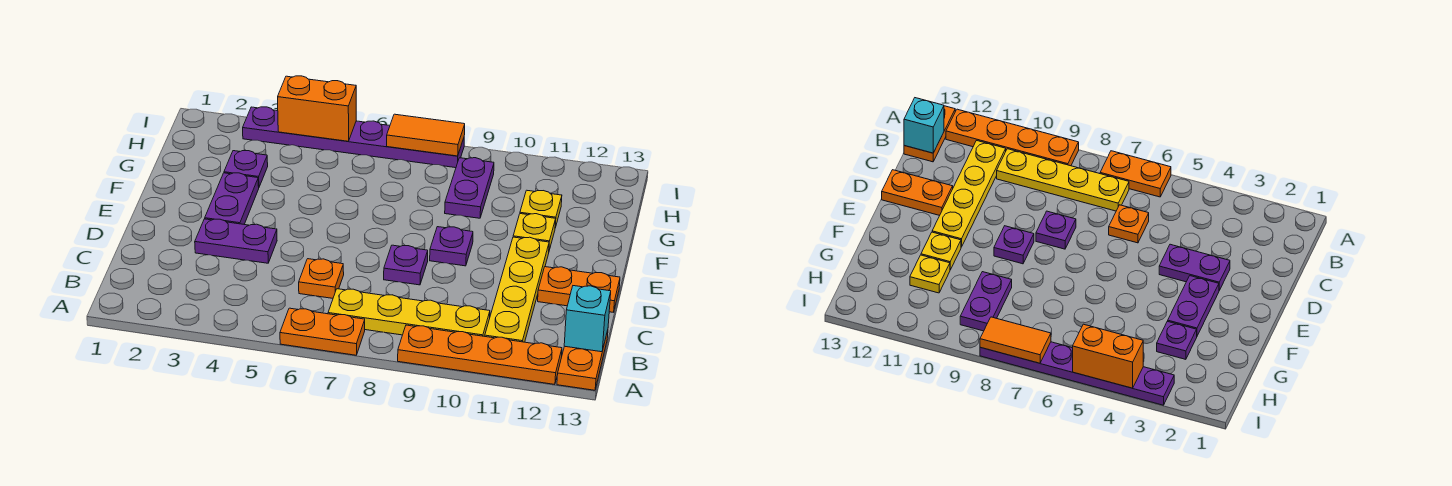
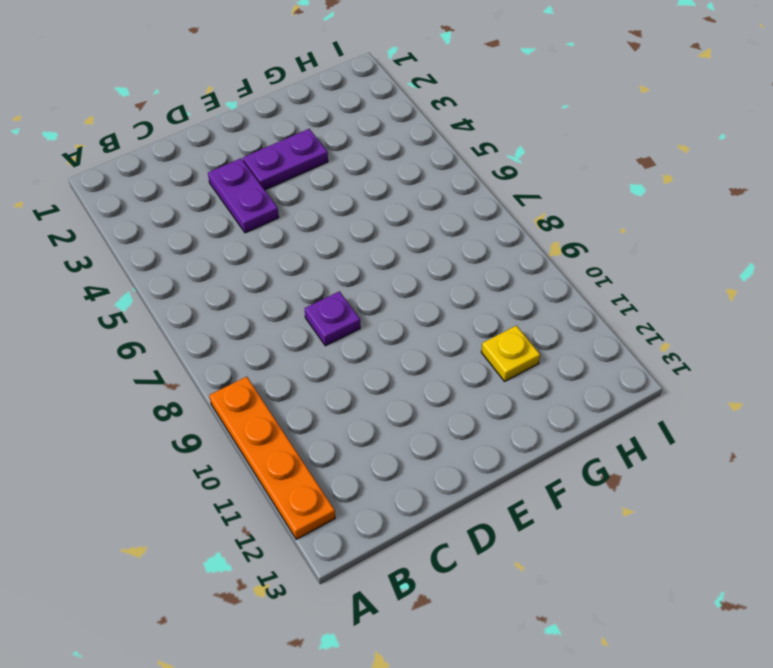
none -> orange plate A6:A7 level 1
none -> orange plate A13:B13 level 1
none -> yellow plate B7:B10 level 1

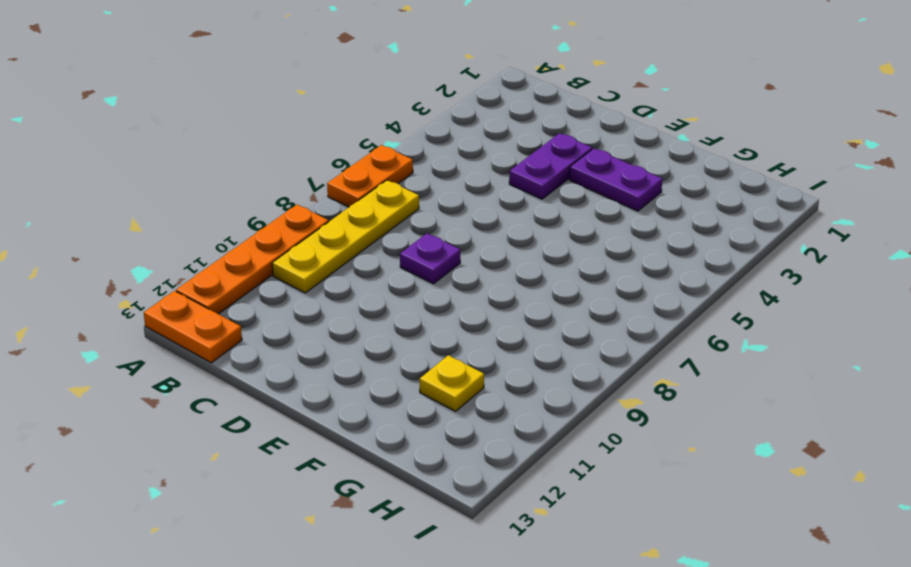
none -> yellow plate B11:E11 level 1
none -> orange plate C6 level 1
none -> orange plate D12:D13 level 1

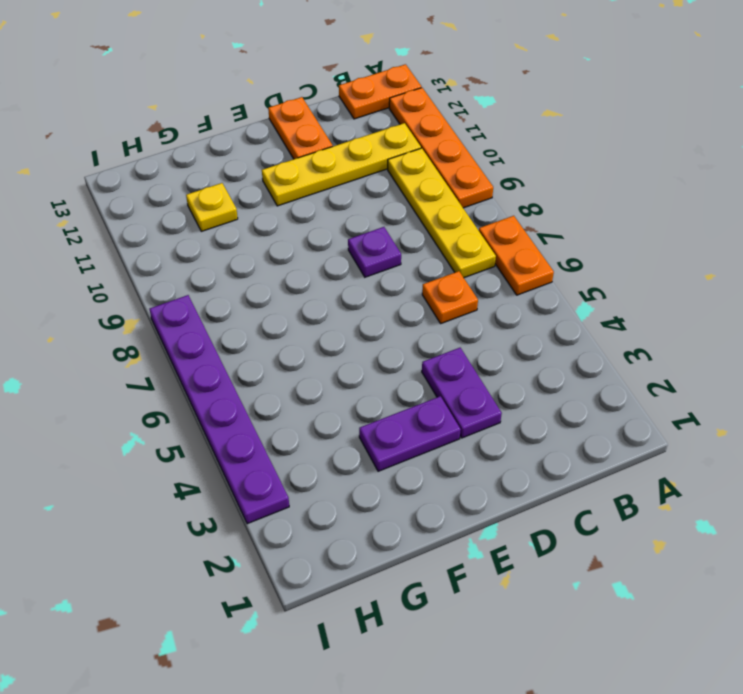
none -> purple plate E9 level 1
none -> yellow plate F11 level 1
none -> purple plate G3 level 1

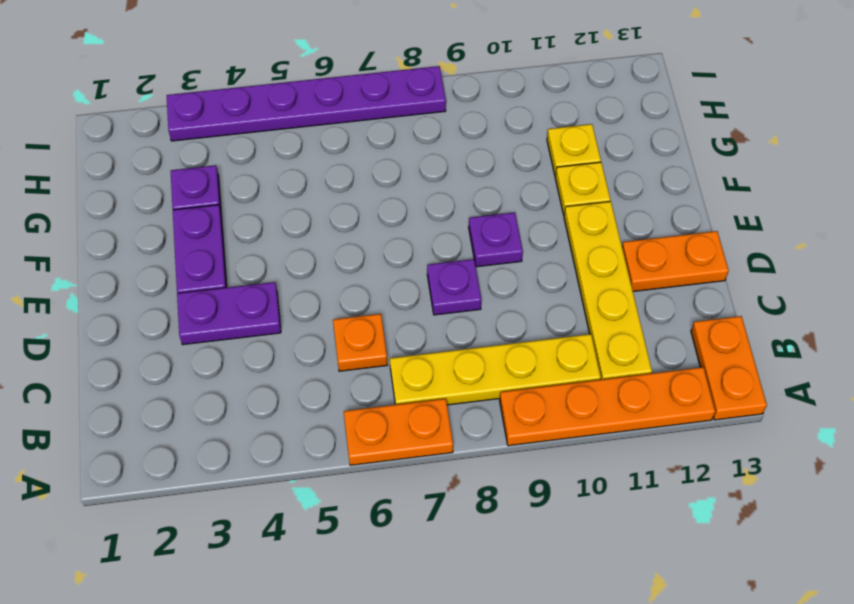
none -> purple plate G9:H9 level 1
none -> cyan brick B13 level 2
none -> orange brick I4:I5 level 2

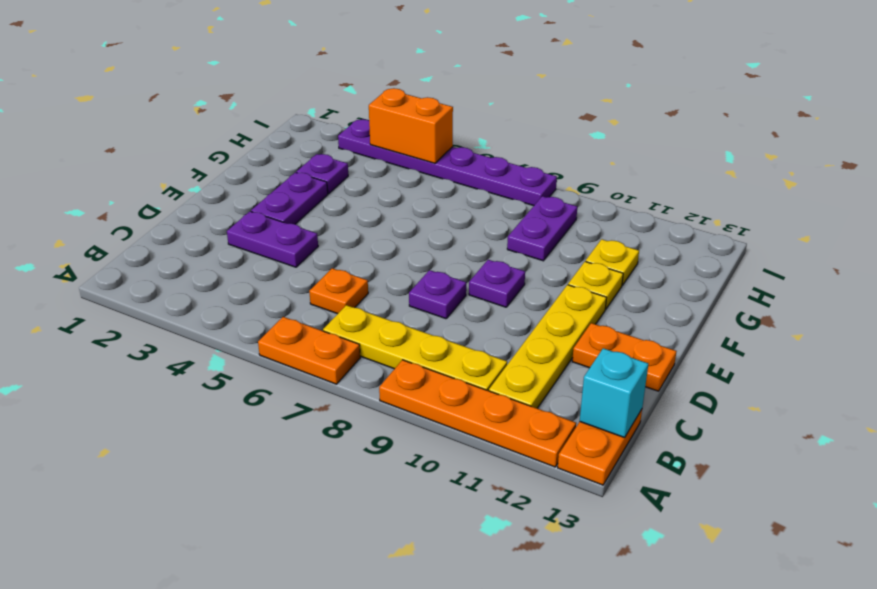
none -> orange tile I7:I8 level 2

